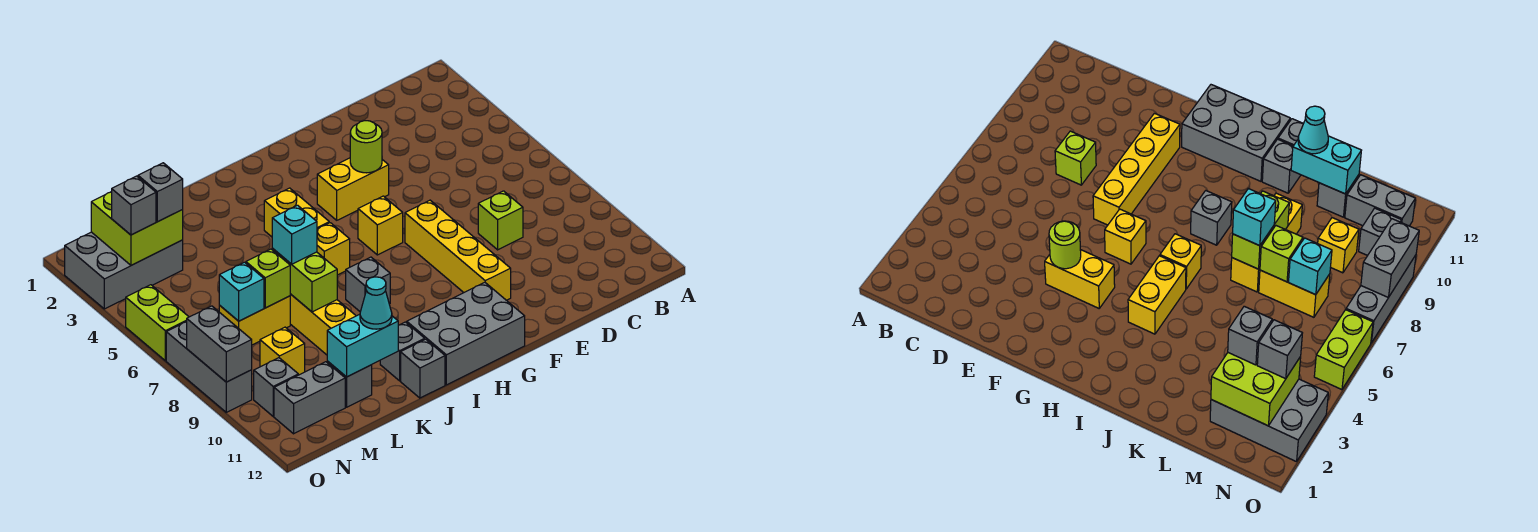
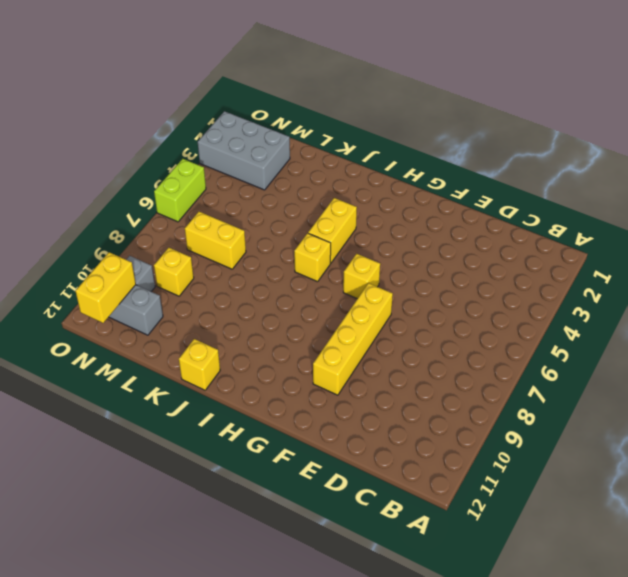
yellow brick J12 level 1 -> grey brick J12 level 1
yellow brick N11:N12 level 2 -> yellow brick F4:G4 level 1
none -> lime brick D8 level 1
none -> grey brick G11:I12 level 1
none -> grey brick I8 level 1
none -> grey brick J11 level 1

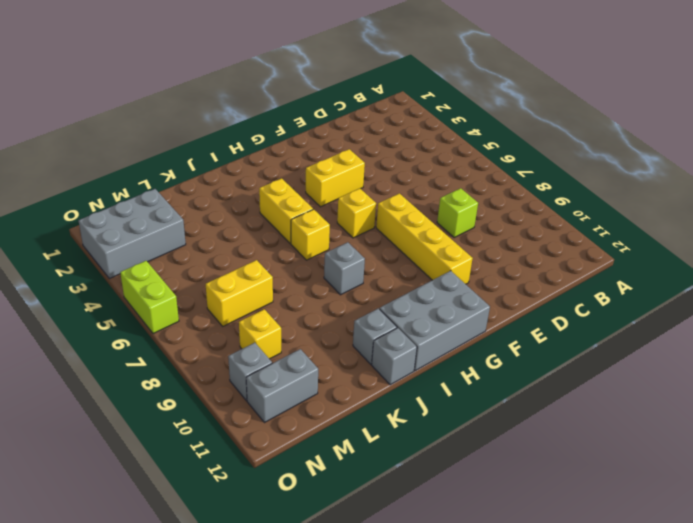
none -> yellow brick K7:K9 level 1
none -> grey brick L11 level 1
none -> grey brick O7:O9 level 1
none -> lime round brick F4 level 2

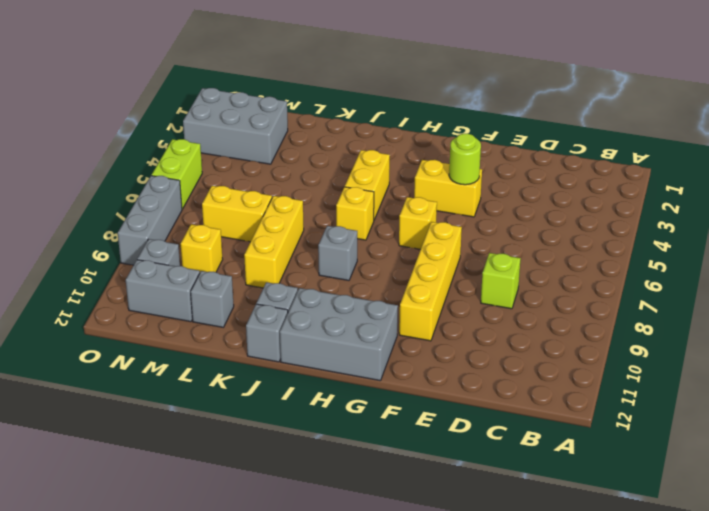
none -> lime brick K7:K8 level 2
none -> cyan brick K11:L11 level 2
none -> lime brick L7 level 2
none -> lime brick M2:N3 level 2

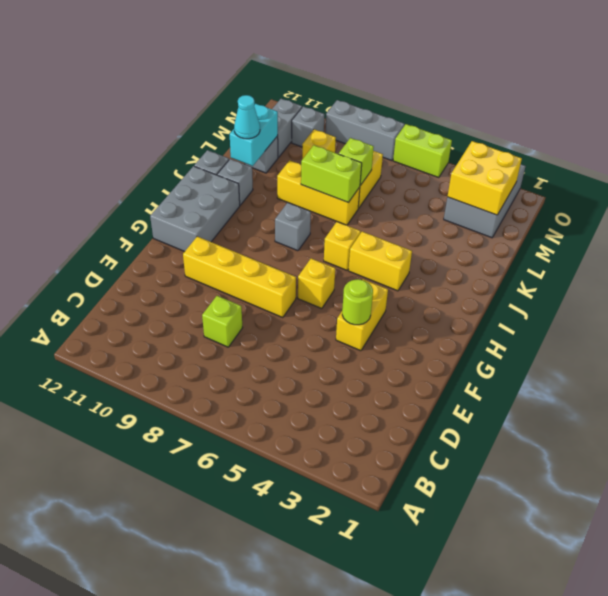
yellow brick M2:N3 level 2 -> lime brick M2:N3 level 2
none -> cyan brick M7 level 2
none -> grey brick O8:O9 level 2
none -> cyan brick K7 level 3
none -> grey brick M3 level 3

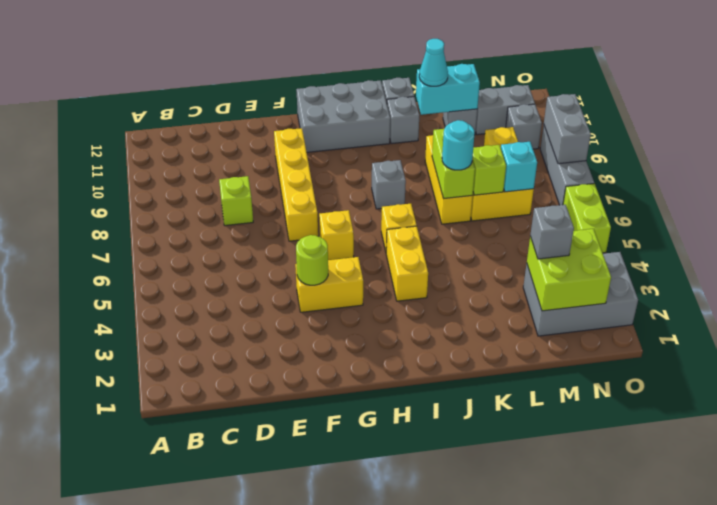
cyan round brick K7 level 3 -> cyan brick K7 level 3
none -> grey brick N3 level 3

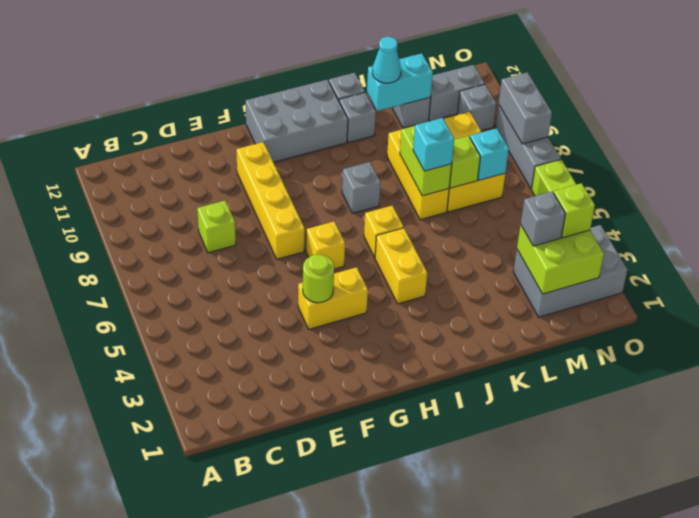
lime brick N3 level 3 -> grey brick N3 level 3

